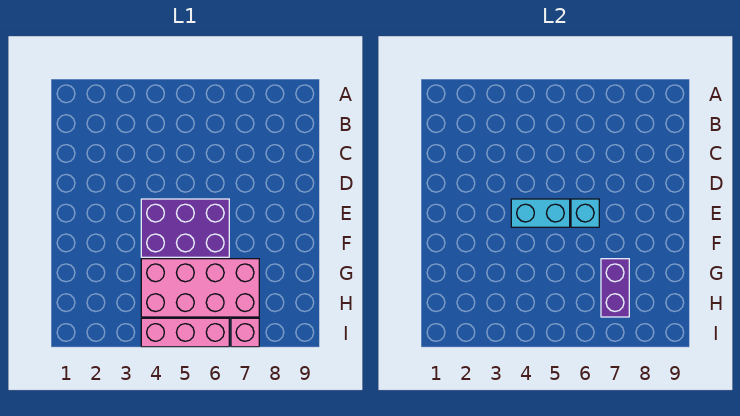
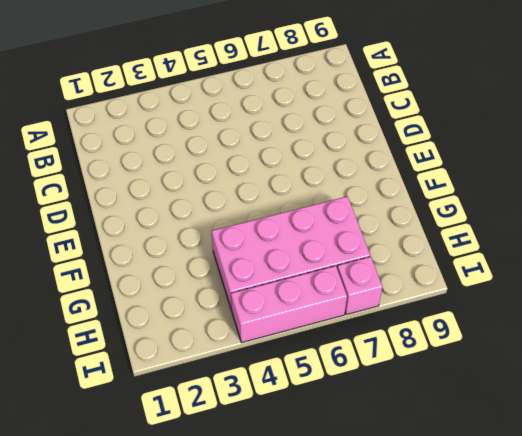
none -> purple brick E4:F6 level 1
none -> cyan brick E4:E5 level 2

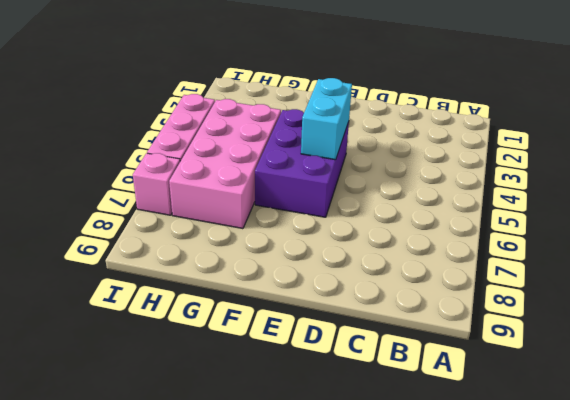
none -> cyan brick E6 level 2
none -> purple brick G7:H7 level 2

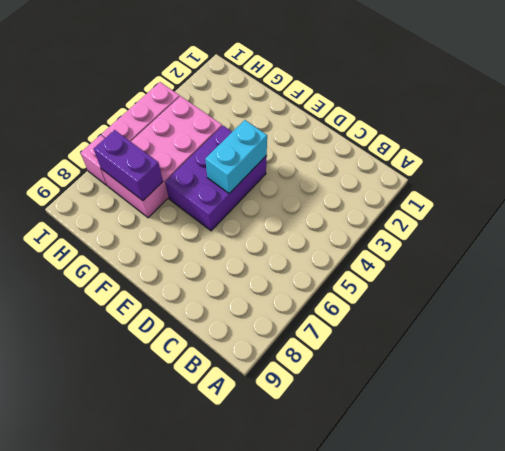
none -> cyan brick E6 level 2

